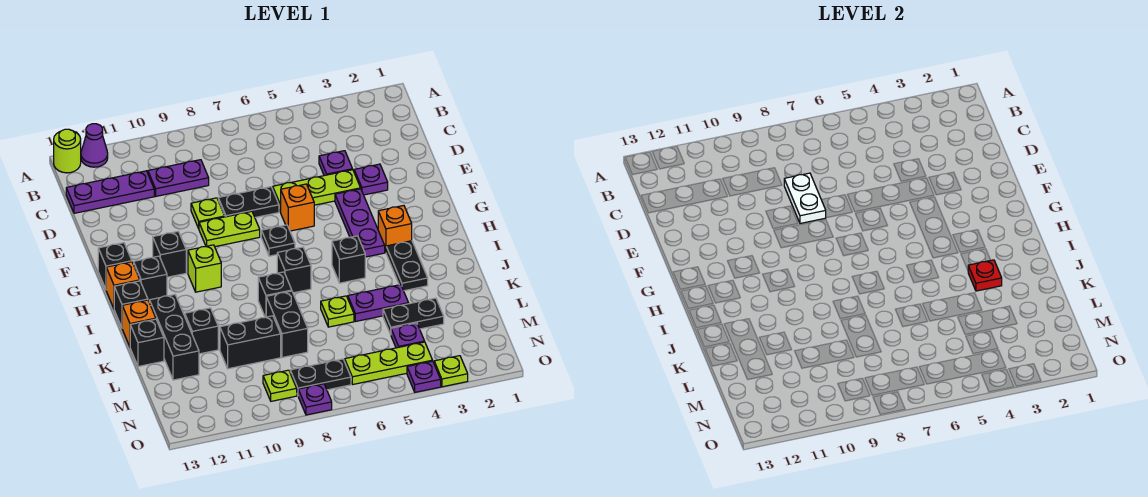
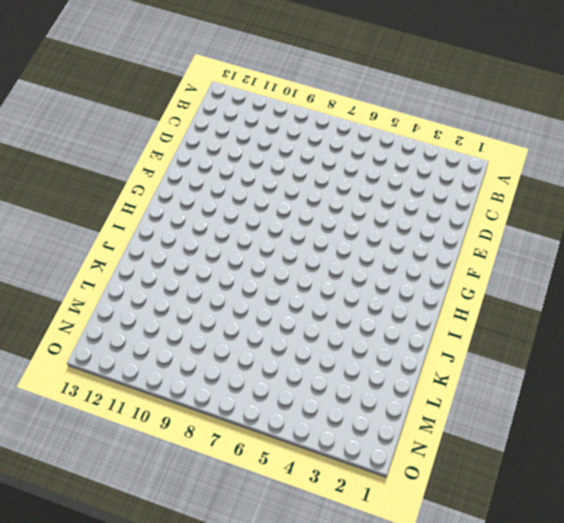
none -> purple cone A12 level 1
none -> lime round brick A13 level 1
none -> purple plate C9:C10 level 1
none -> purple plate C11:C13 level 1

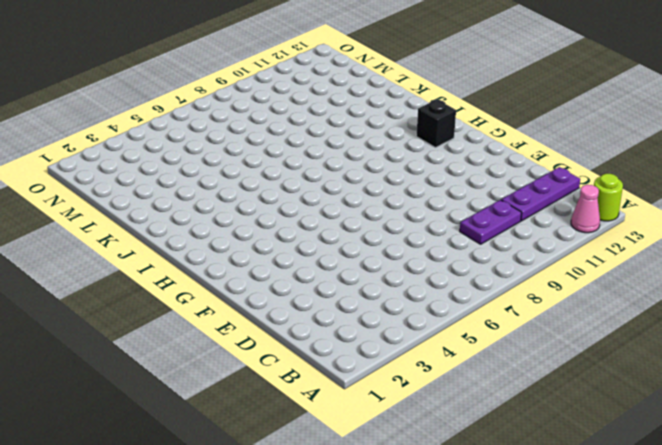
pink cone A12 level 1 -> purple cone A12 level 1
none -> purple plate D4 level 1
none -> purple plate E3 level 1
none -> lime plate E4:E6 level 1
none -> black plate E7:E8 level 1

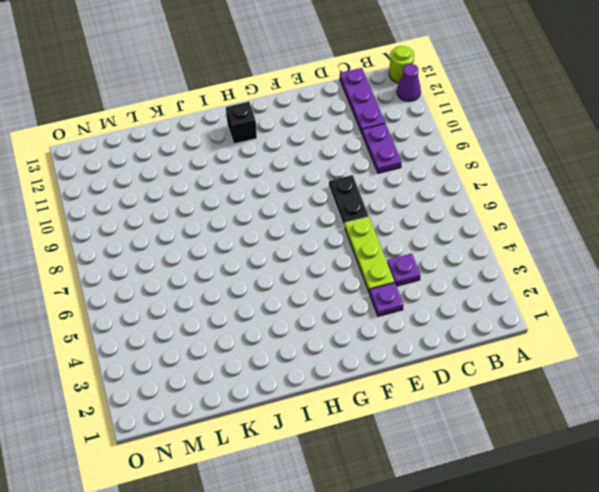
none -> lime plate E9 level 1
none -> purple plate F4:H4 level 1
none -> orange brick F6 level 1
none -> lime plate F8:F9 level 1

